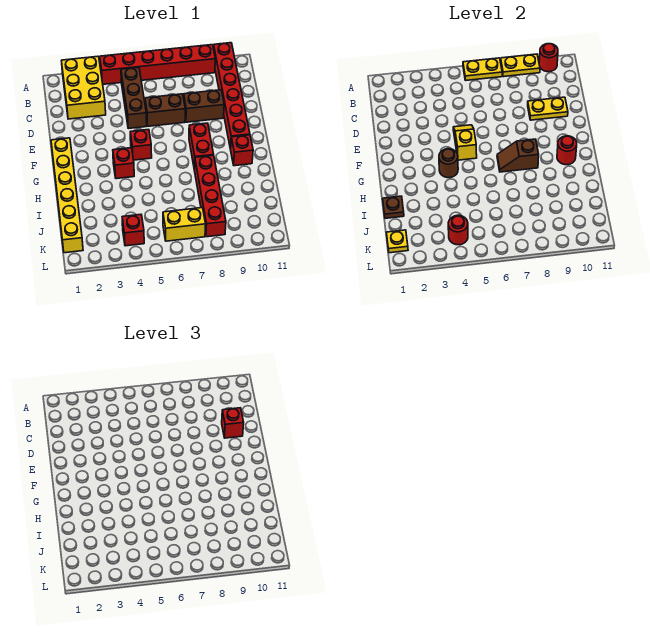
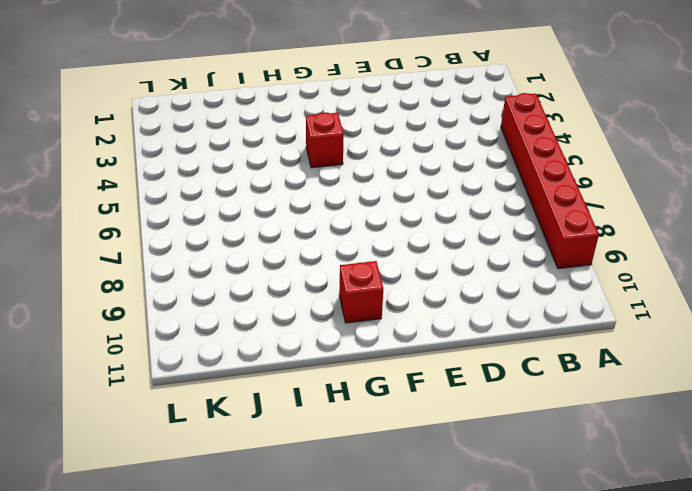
none -> yellow brick A2:C3 level 1
none -> red brick A10:F10 level 1
none -> brown brick B5:D5 level 1

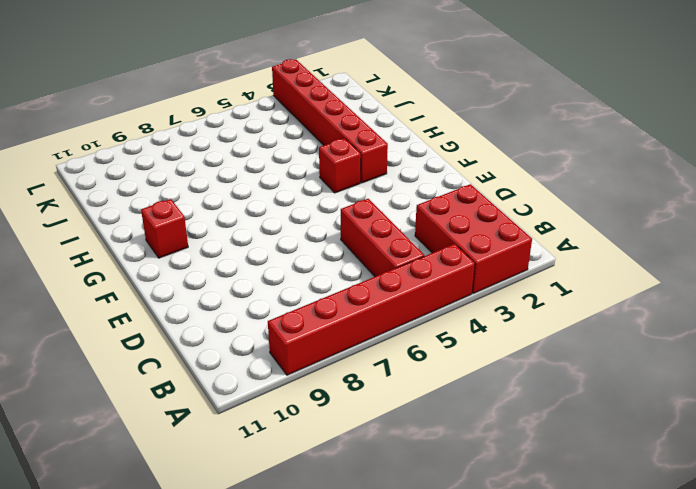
red brick A2:C3 level 1 -> yellow brick A2:C3 level 1
red brick B5:D5 level 1 -> brown brick B5:D5 level 1
red brick G3:L3 level 1 -> red brick A10:F10 level 1
none -> brown brick D6:D7 level 1
none -> brown brick D8:D9 level 1
none -> yellow brick F1:K1 level 1

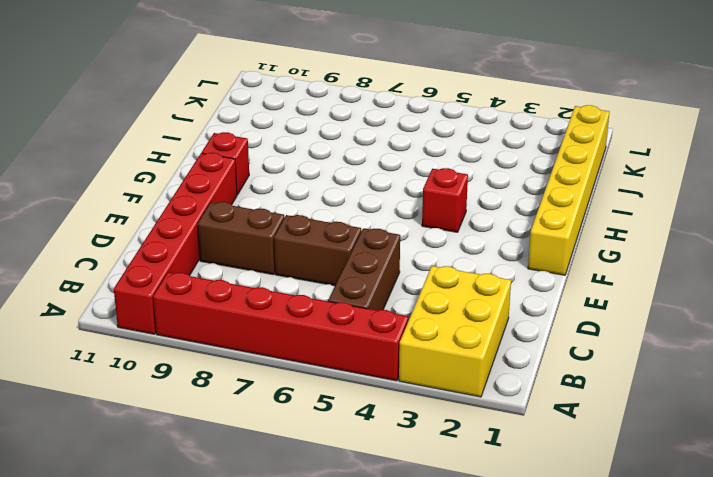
none -> red brick F5 level 1
none -> red brick F8:G8 level 1
none -> red brick H8:K8 level 1

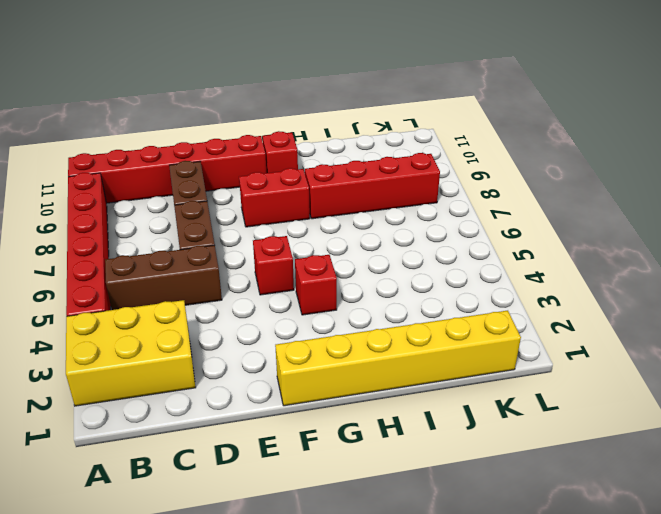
none -> red brick K4 level 1
none -> yellow brick K6:K7 level 1
none -> yellow plate A6:A7 level 2

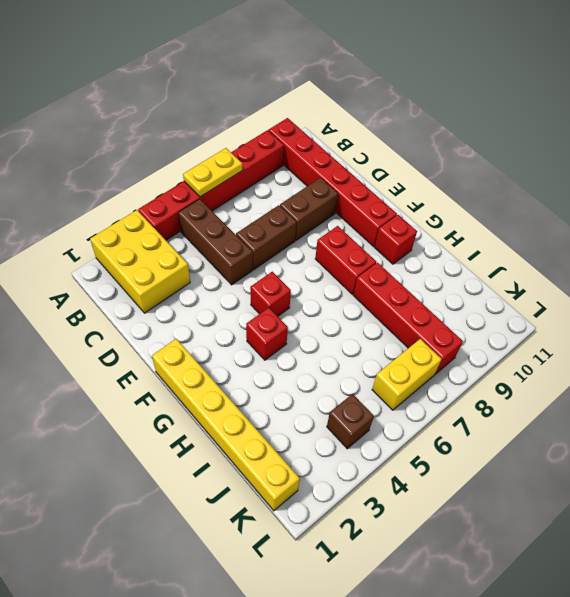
brown brick K4 level 1 -> red brick K4 level 1
none -> yellow plate A8:A9 level 2
none -> red round brick A10 level 2
none -> yellow plate D9:D10 level 2

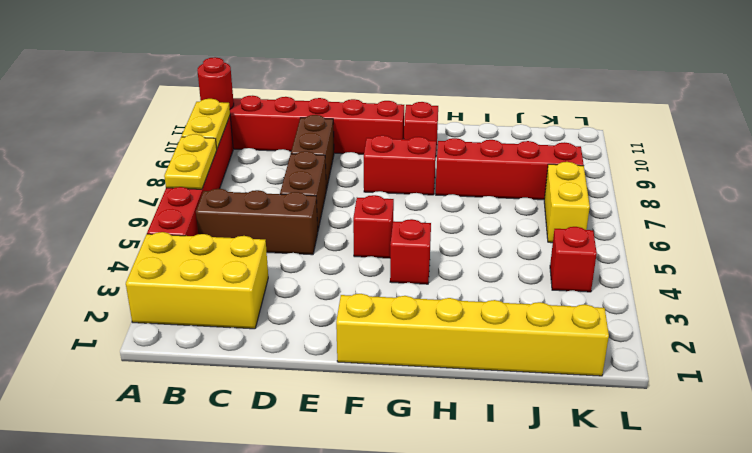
none -> yellow plate D9:D10 level 2
none -> yellow slope E5:F5 level 2 top F
none -> brown round brick G4 level 2

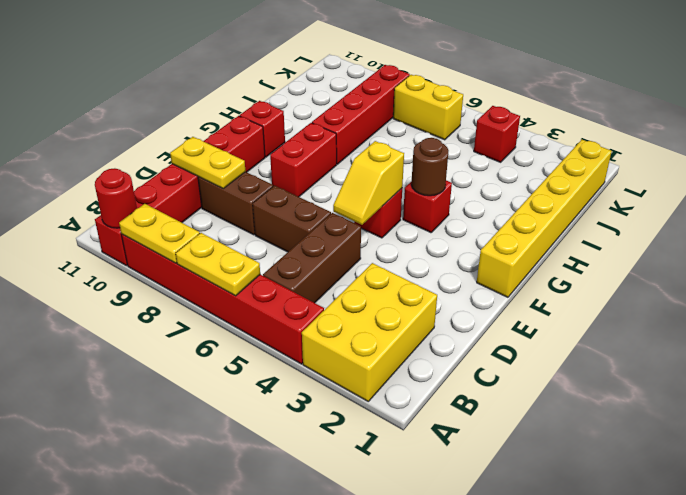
none -> brown slope G7:G8 level 2 top 8
none -> red round brick G10 level 2
none -> brown plate I1 level 2

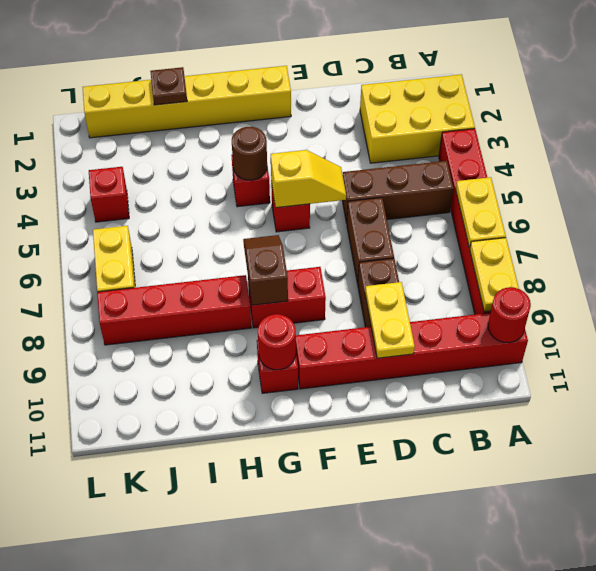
none -> yellow plate K1 level 2
none -> red round brick K4 level 2
none -> red brick D10 level 3

